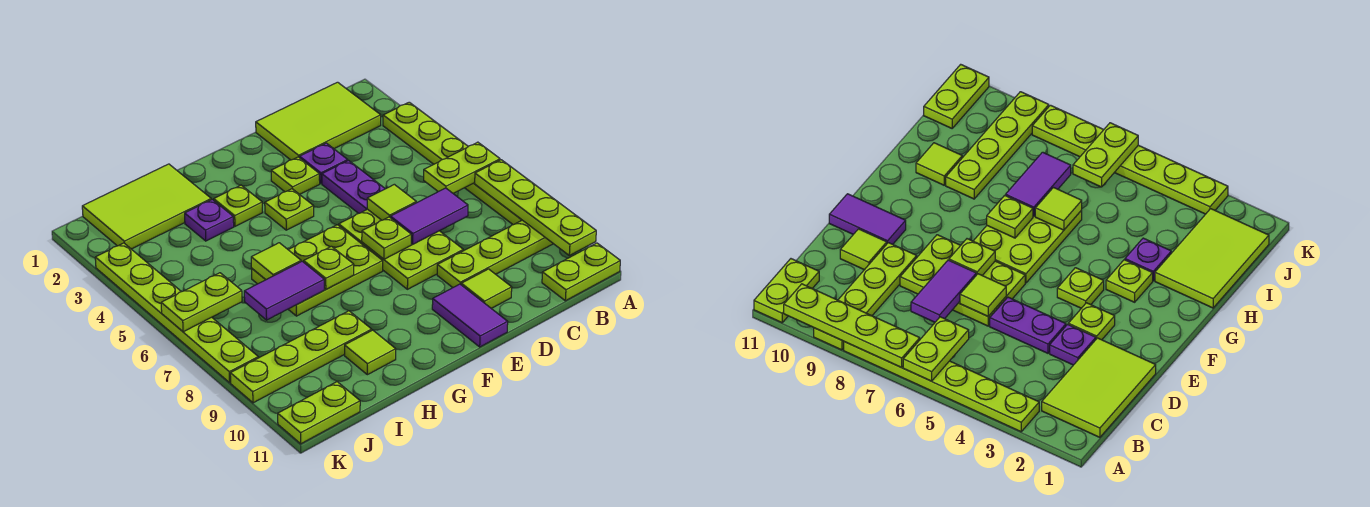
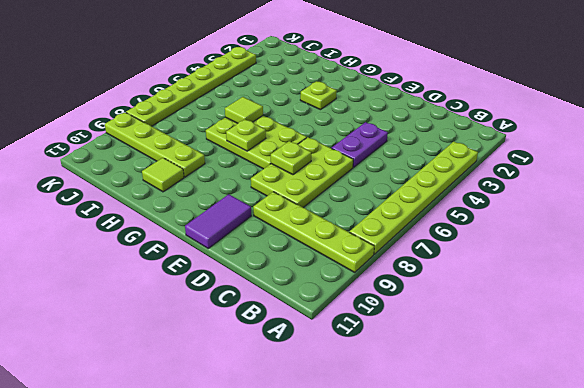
none -> lime plate A11:B11 level 1
none -> lime tile B1:D2 level 1
none -> purple plate D3 level 1

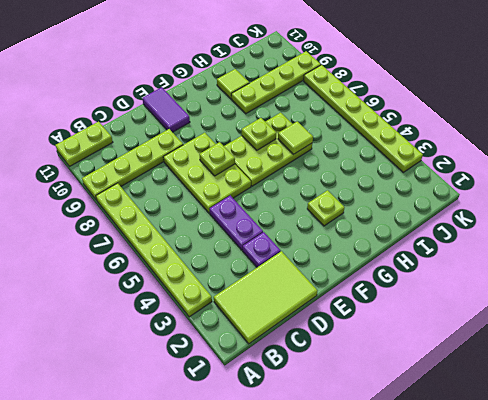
none -> lime tile D10 level 1
none -> lime plate E3 level 1
none -> lime plate F4 level 1

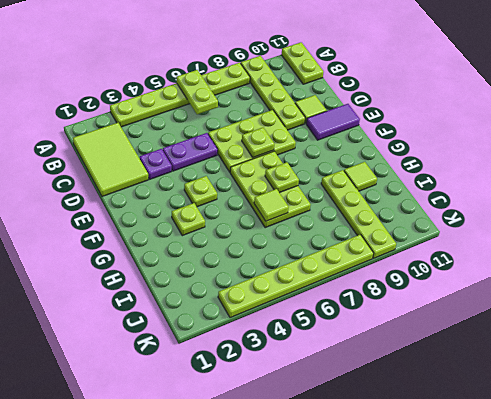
none -> lime plate E3 level 1
none -> lime tile H1:J2 level 1
none -> purple plate H3 level 1

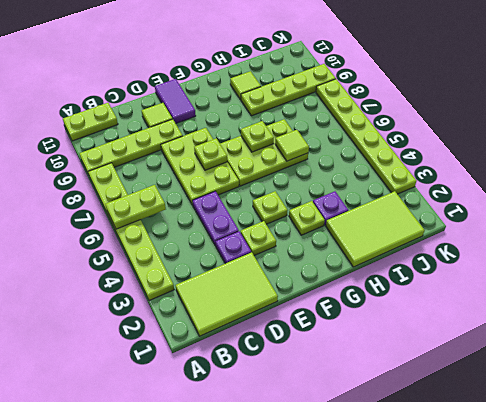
none -> lime plate J11:K11 level 1
none -> lime plate A7:A10 level 2
none -> purple tile C7:D7 level 2

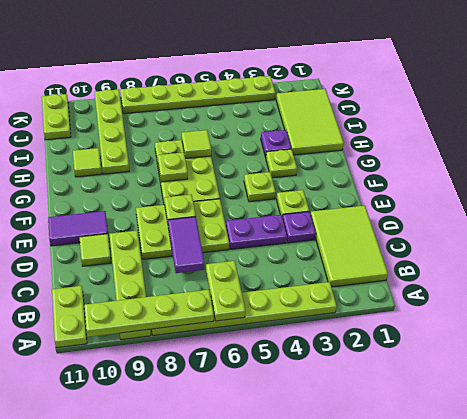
none -> lime tile D6 level 2
none -> purple tile H7:I7 level 2
none -> lime plate J6:K6 level 2

